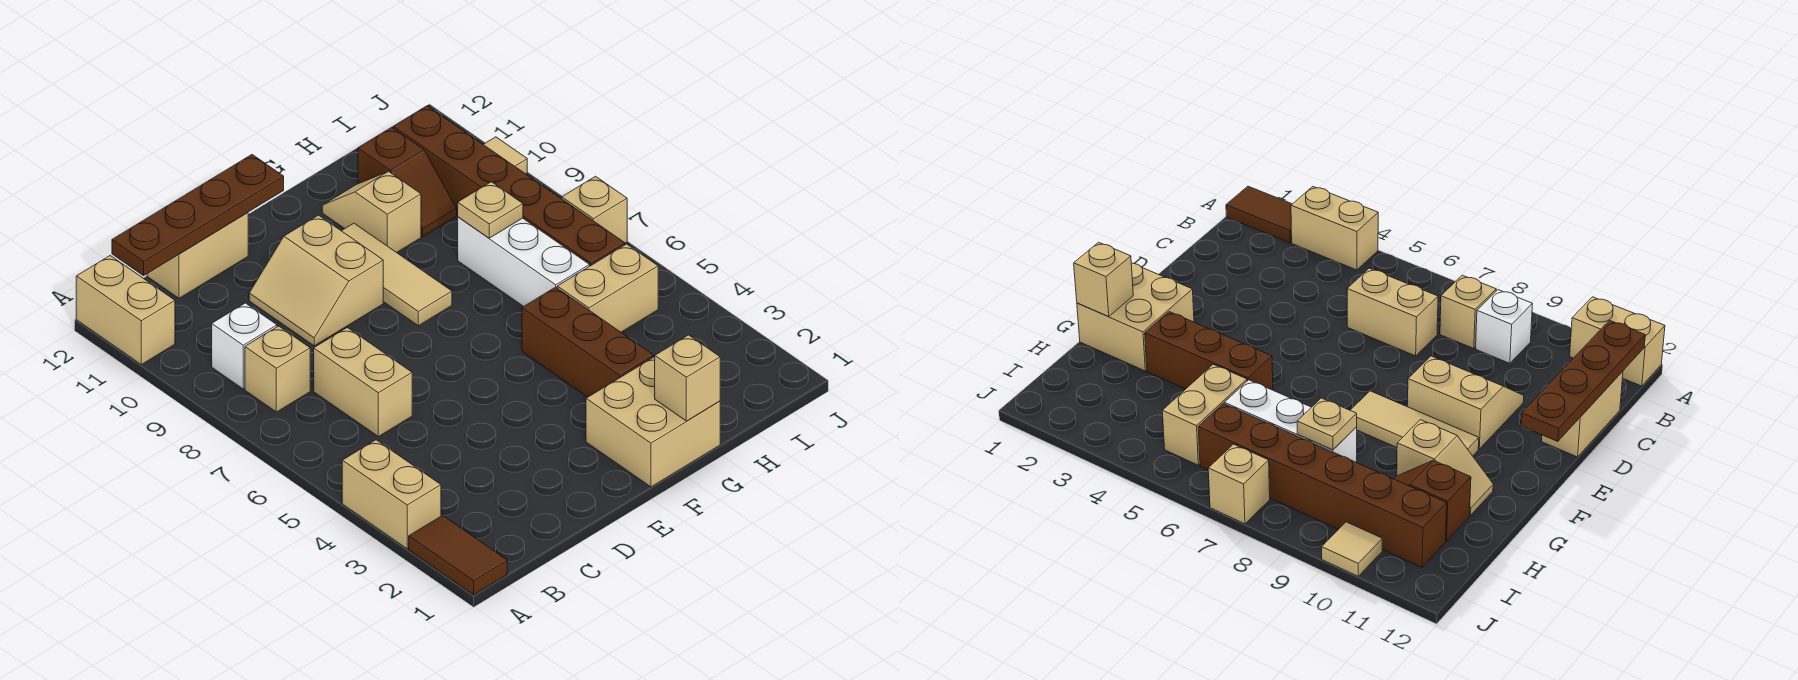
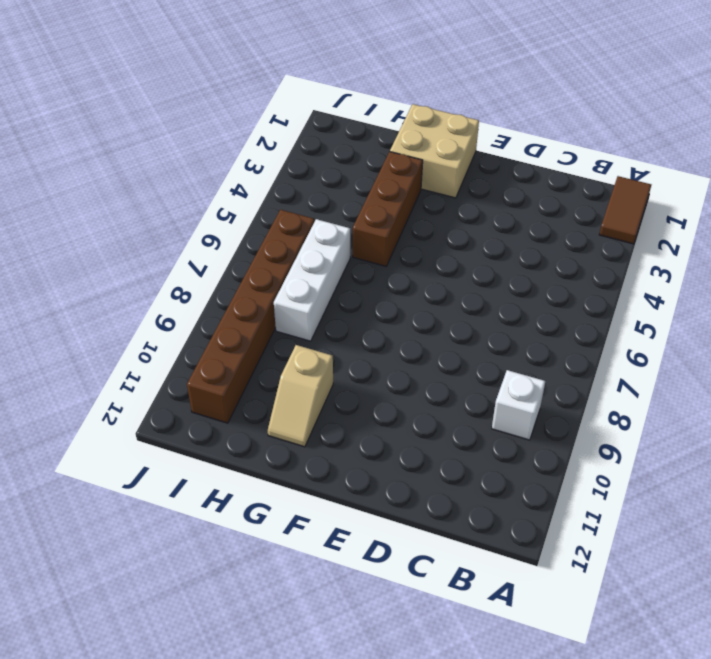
none -> tan brick A3:A4 level 1
none -> tan brick A11:A12 level 1
none -> tan brick B8 level 1

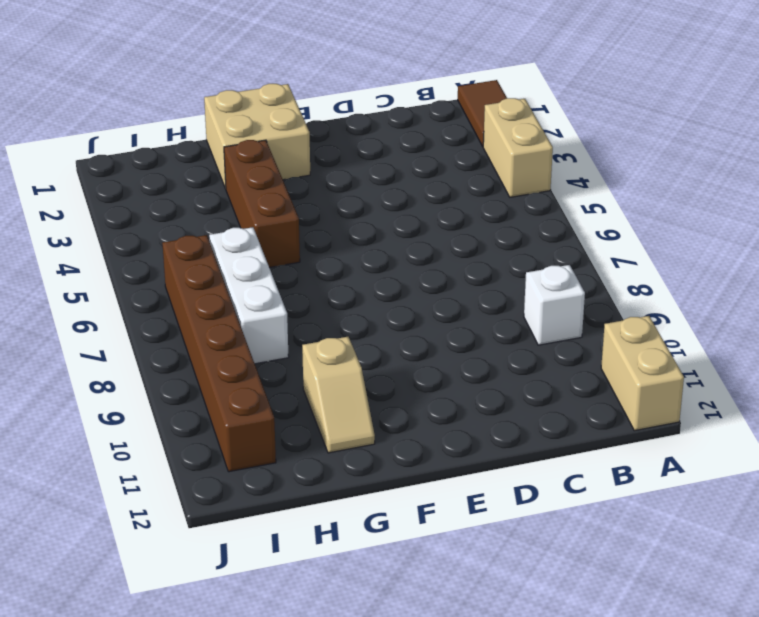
none -> tan brick B8 level 1
none -> tan brick C6:C7 level 1
none -> tan brick C12:D12 level 1

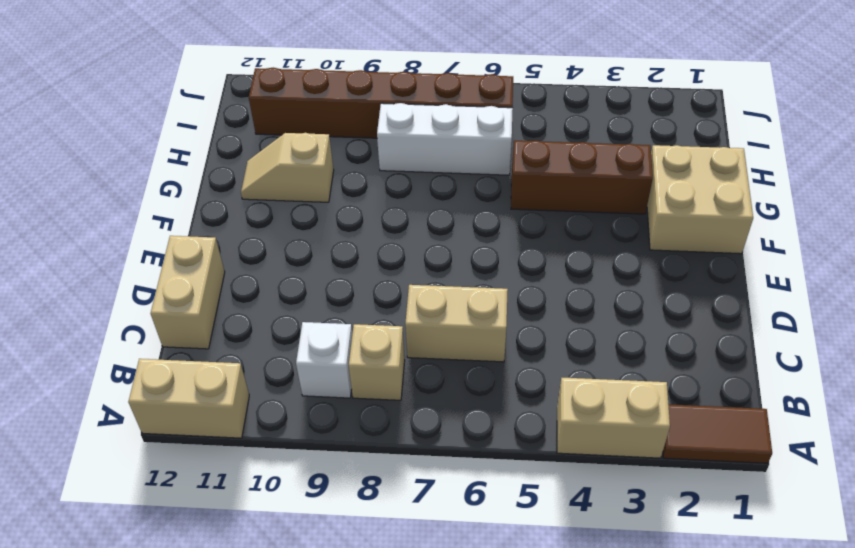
none -> tan slope D9:E10 level 1 top E
none -> tan tile F8:F10 level 1
none -> tan brick H5:I5 level 1

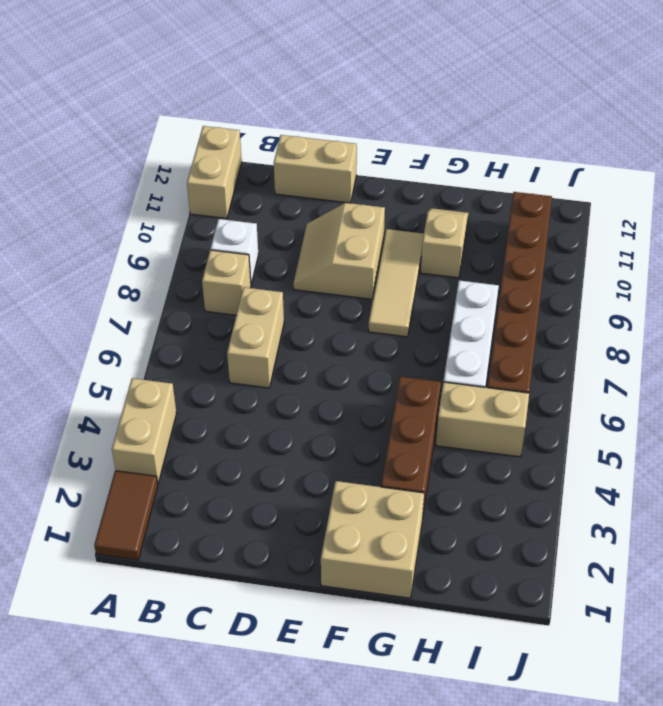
none -> brown slope H10:H11 level 1 top 11
none -> tan brick J7 level 1
none -> tan tile J10 level 1

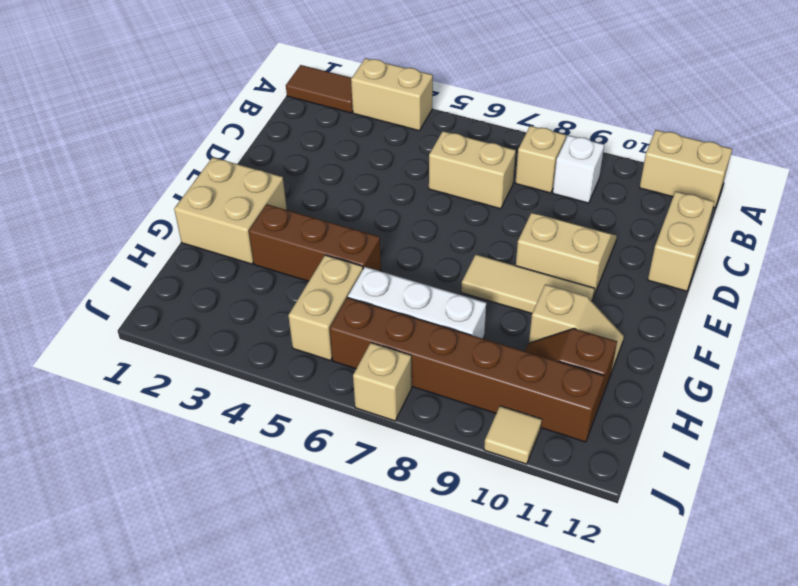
none -> brown plate B12:E12 level 2
none -> tan brick G1 level 2
none -> tan plate H8 level 2

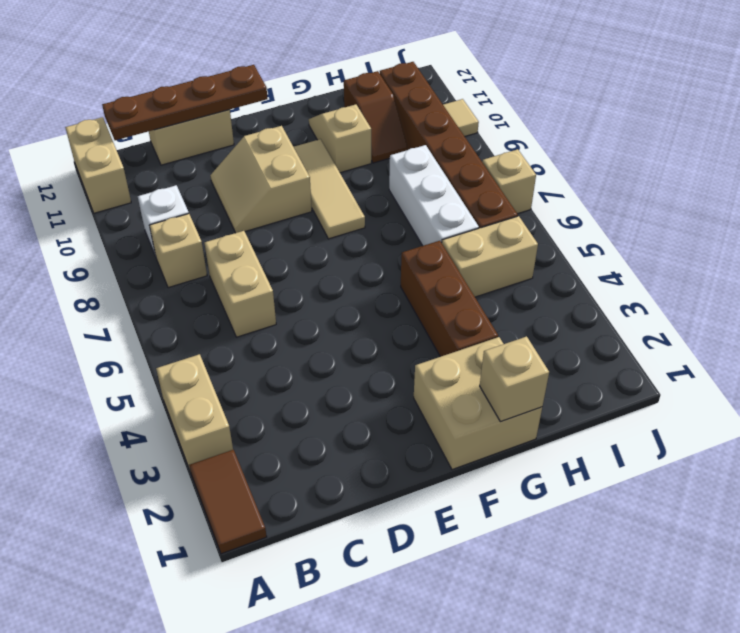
none -> tan plate H8 level 2

